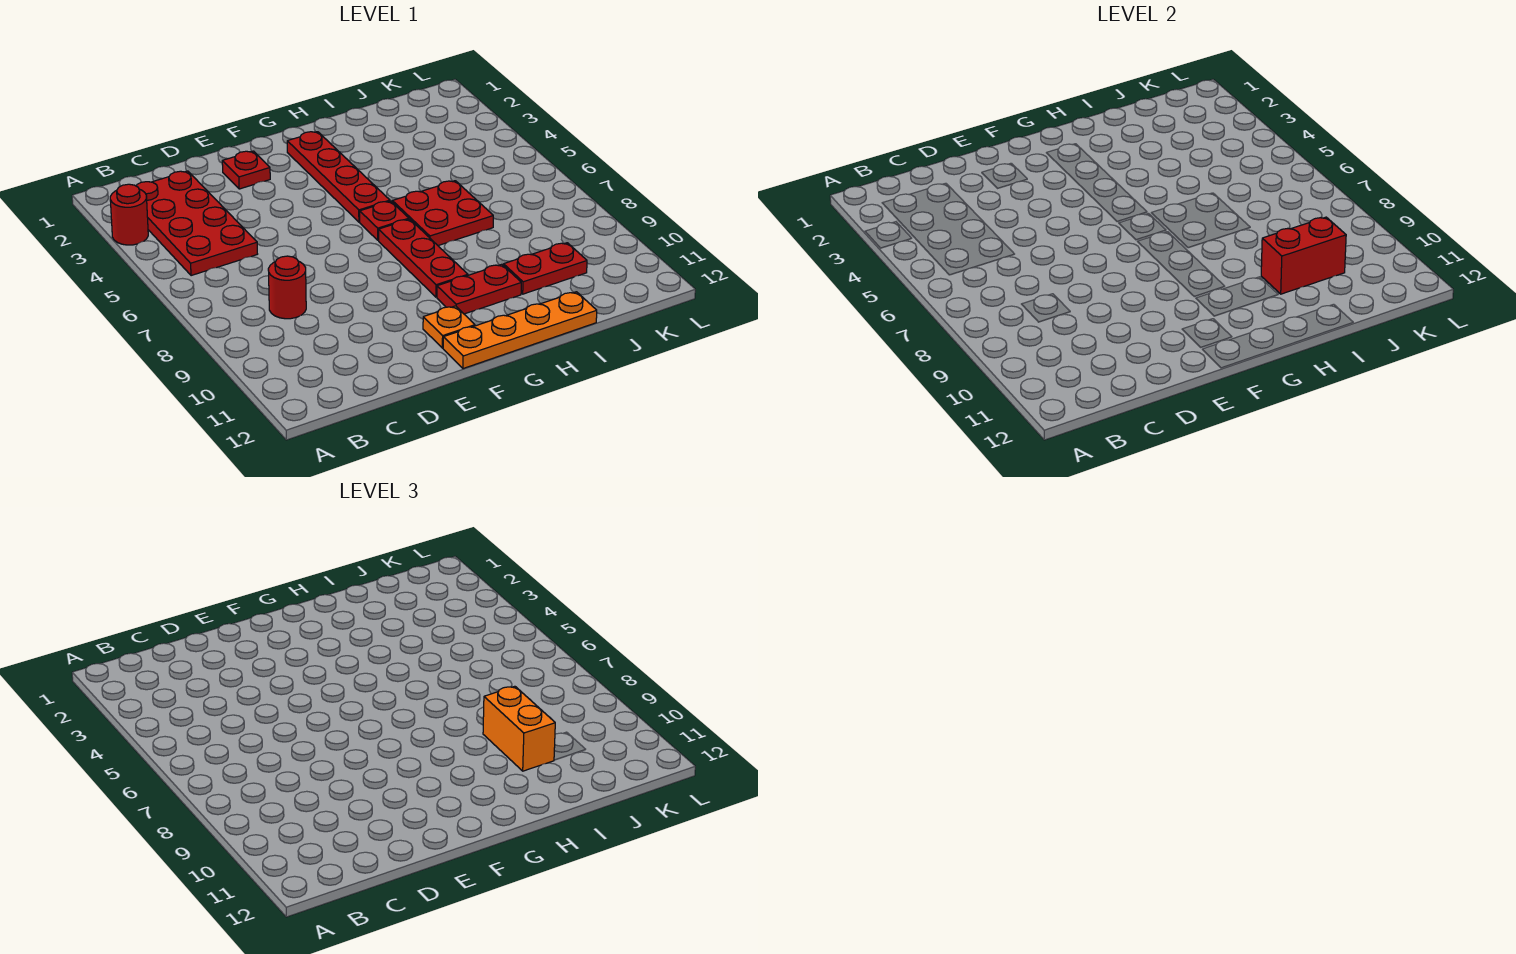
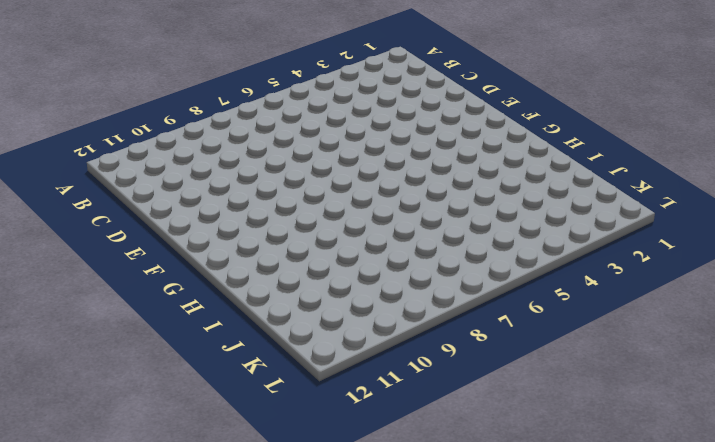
none -> red round brick A3 level 1
none -> red plate B2:C5 level 1
none -> red round brick C8 level 1

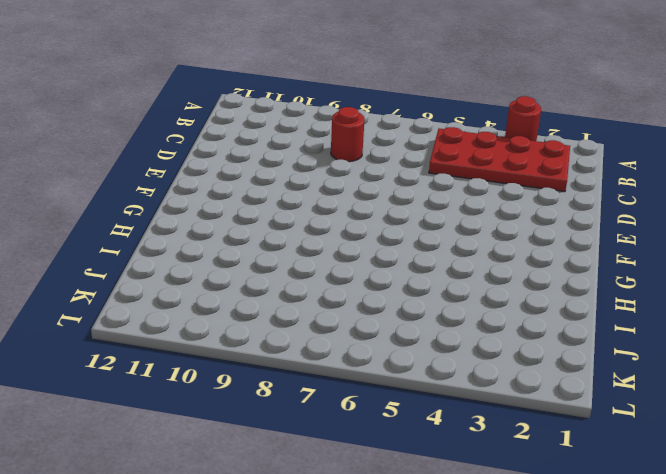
none -> red plate E2 level 1
none -> orange plate F11 level 1
none -> orange plate F12:I12 level 1

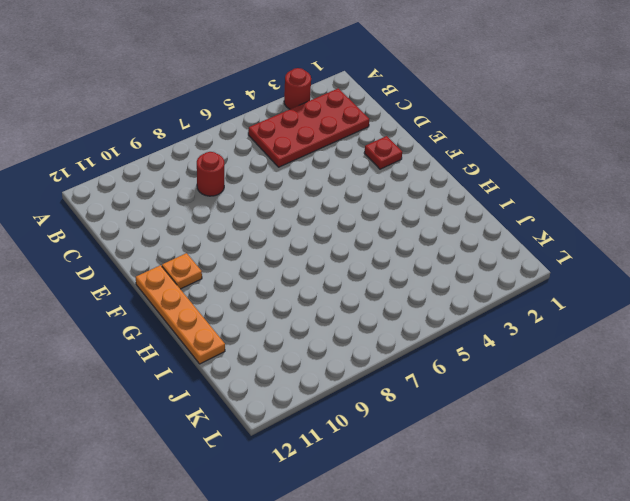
none -> red plate G2:G5 level 1
none -> red plate G6 level 1
none -> red plate G7:G9 level 1

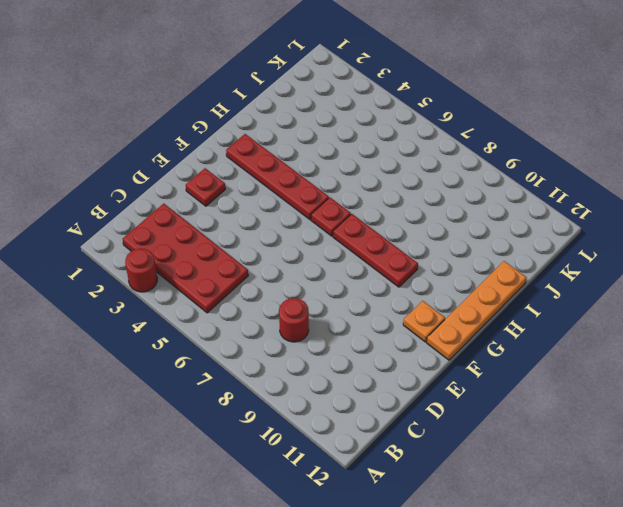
none -> red plate G10:H10 level 1
none -> red plate H6:I7 level 1
none -> red plate I10:J10 level 1

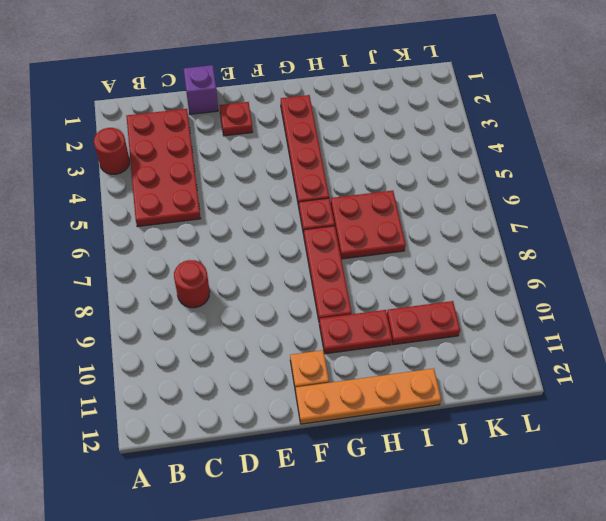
purple brick D1 level 1 -> none
none -> red brick I10:J10 level 2
none -> orange brick I9:I10 level 3

